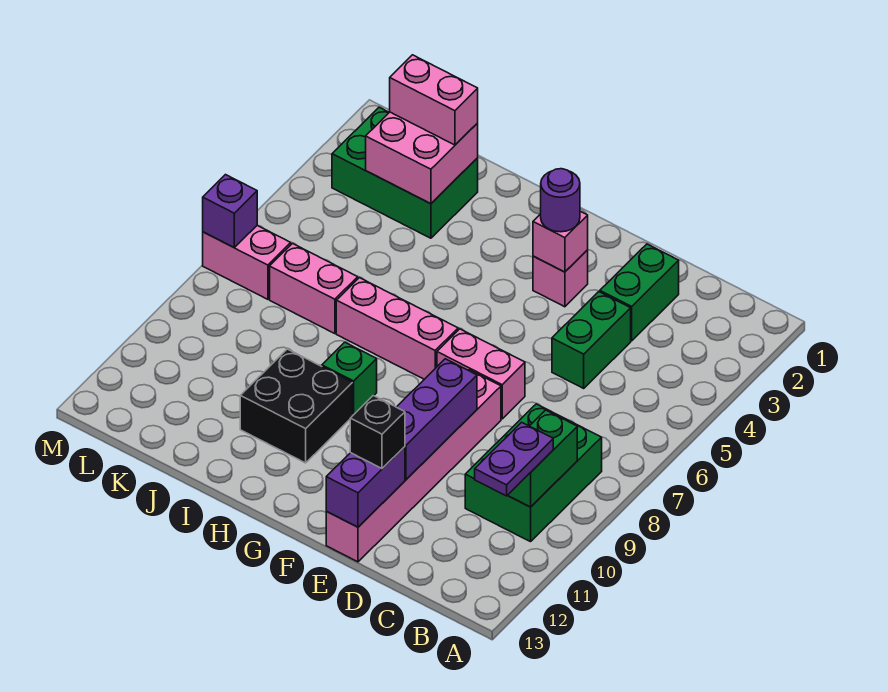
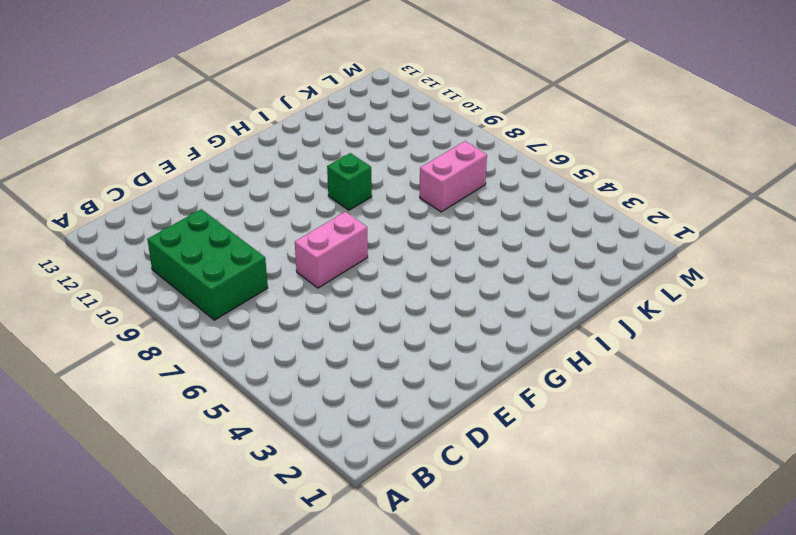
none -> green brick D2:D3 level 1
none -> green brick D4:D5 level 1
none -> pink brick E8:E13 level 1

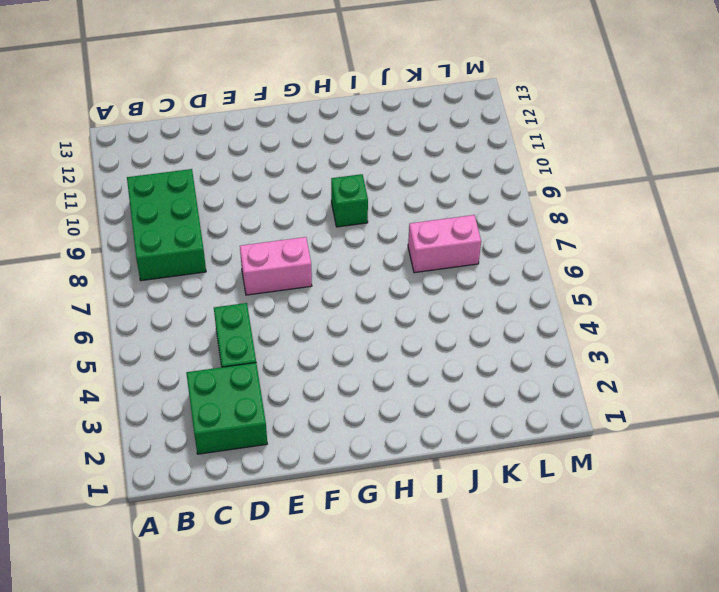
green brick C2:D3 level 1 -> green brick D2:D3 level 1
none -> pink brick E8:E13 level 1
none -> pink brick F3 level 1
none -> pink brick G7:I7 level 1

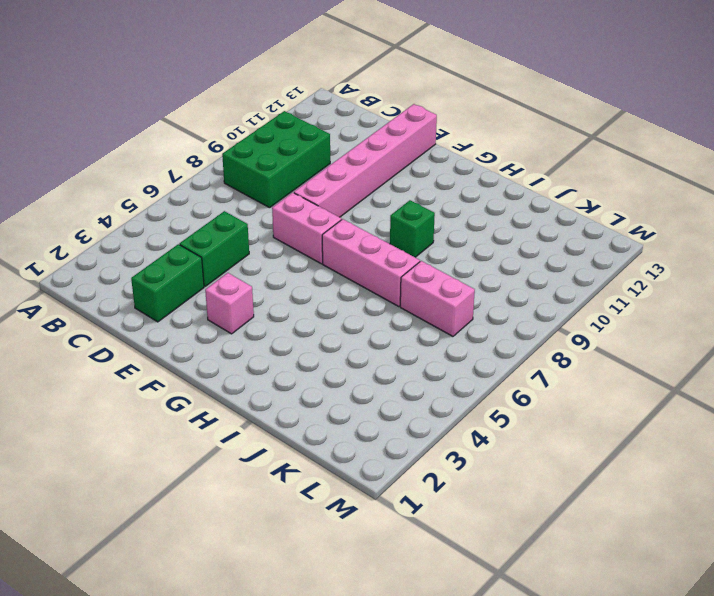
none -> black brick H10:I11 level 1
none -> green brick J2:L3 level 1
none -> pink brick L7:M7 level 1

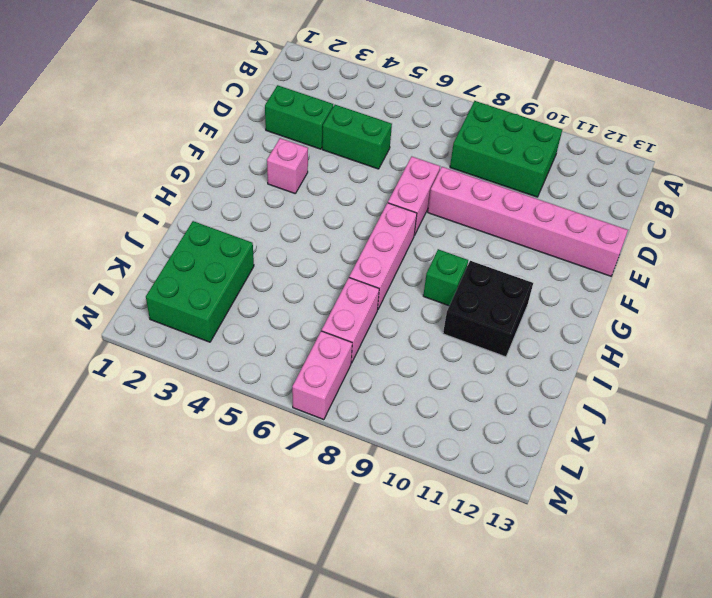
none -> green brick B9:B10 level 2
none -> purple brick E9:E11 level 2
none -> purple brick E12:E13 level 2

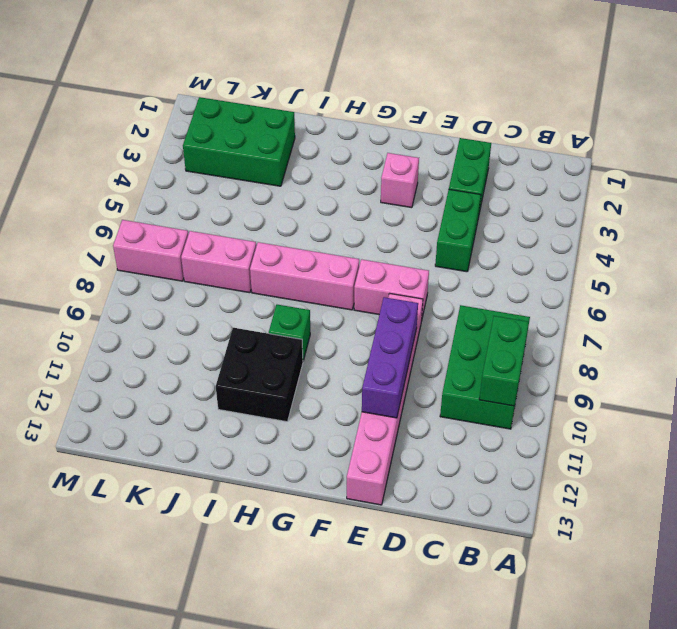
none -> purple brick E12:E13 level 2
none -> pink brick F3 level 2
none -> pink brick J2:K3 level 2

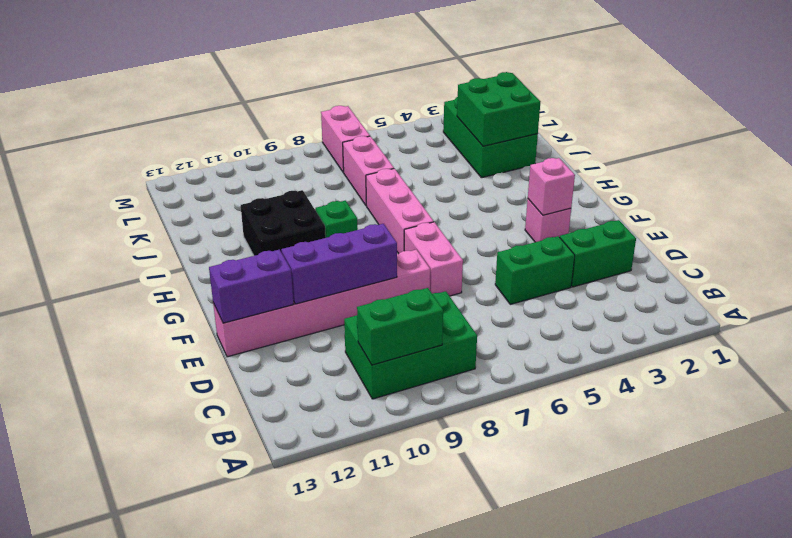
green brick J2:K3 level 2 -> pink brick J2:K3 level 2
none -> purple brick M7 level 2
none -> purple plate B10:B11 level 3
none -> black brick E12 level 3

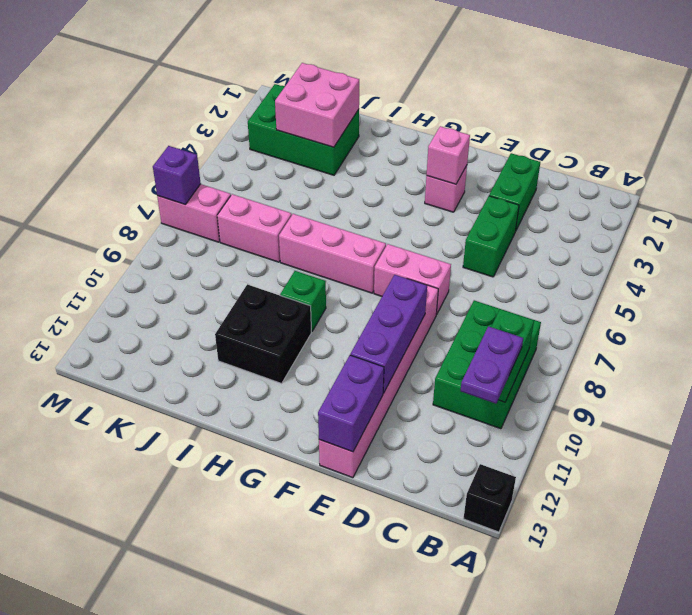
black brick A13 level 1 -> black brick E12 level 3
none -> purple round brick F3 level 3
none -> pink brick J2:K2 level 3

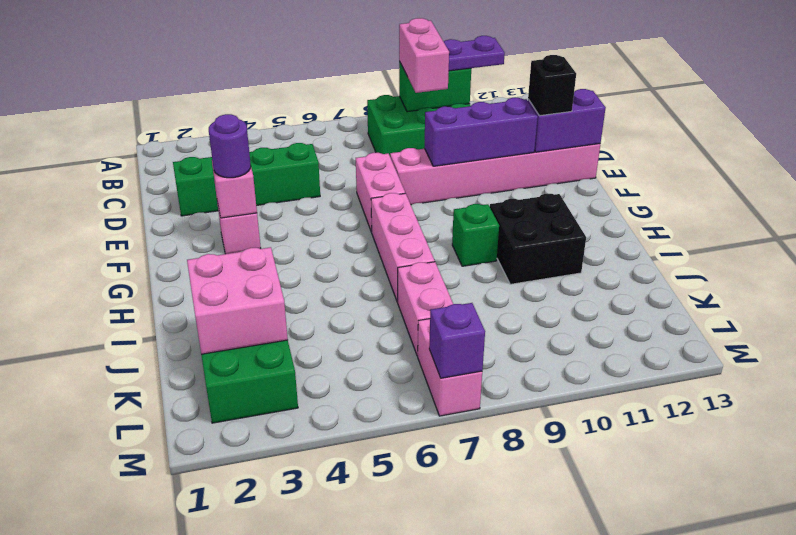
pink brick B9:C9 level 3 -> pink brick J2:K2 level 3

